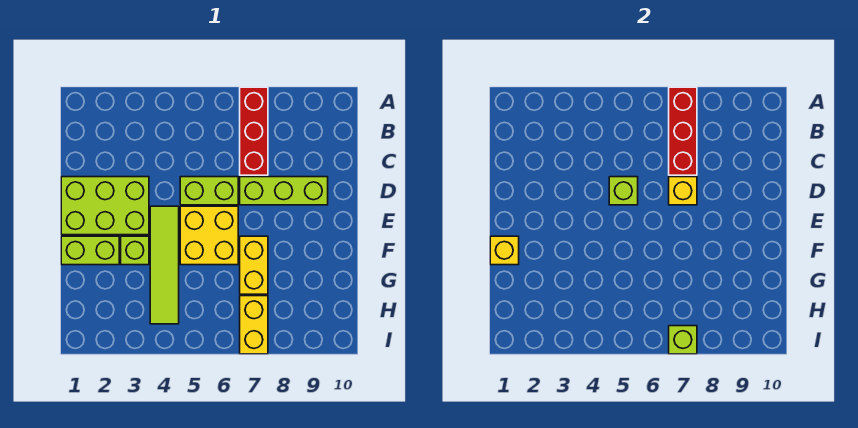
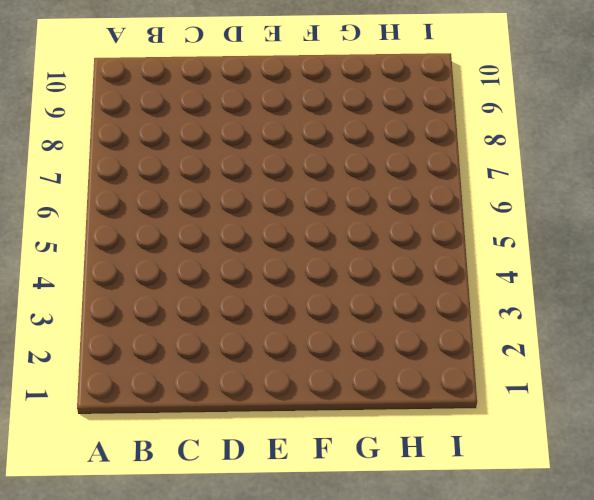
none -> red brick A7:C7 level 1
none -> lime brick D1:E3 level 1
none -> lime brick D5:D6 level 1

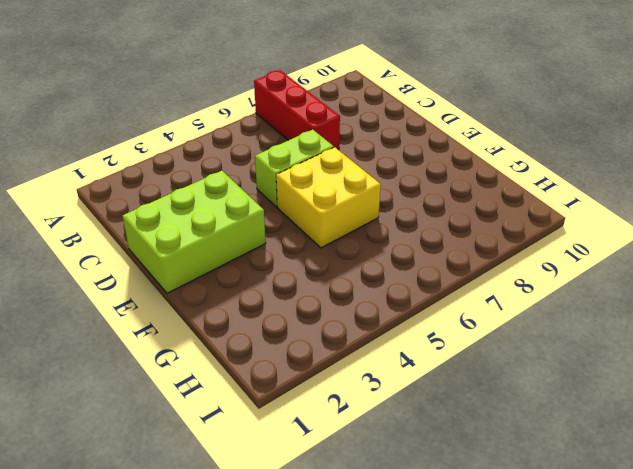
none -> lime brick D7:D9 level 1
none -> lime tile E4:H4 level 1
none -> lime brick F1:F2 level 1

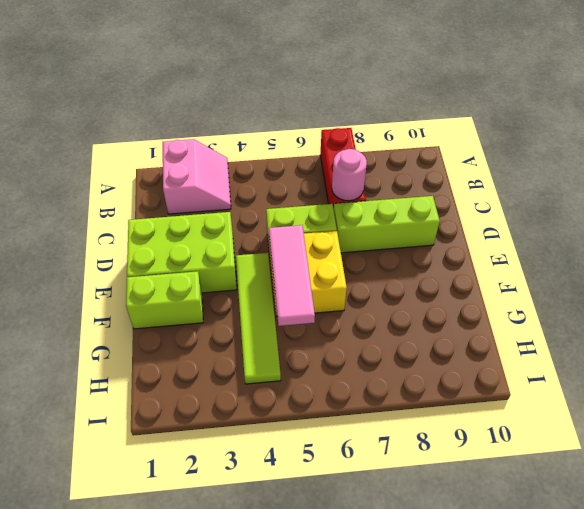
pink slope A2:B3 level 1 top 2 -> none
pink round brick C7 level 2 -> red brick A7:C7 level 2
pink tile E5:G5 level 2 -> none
none -> lime brick F3 level 1
none -> yellow brick F7:G7 level 1
none -> yellow brick H7:I7 level 1

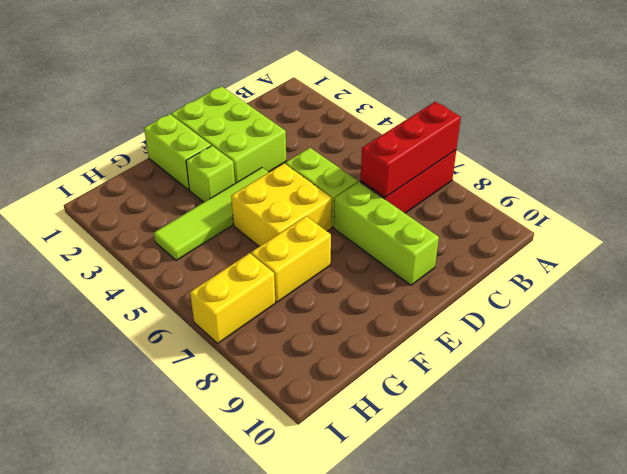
none -> lime brick D5 level 2
none -> yellow brick D7 level 2
none -> yellow brick F1 level 2

